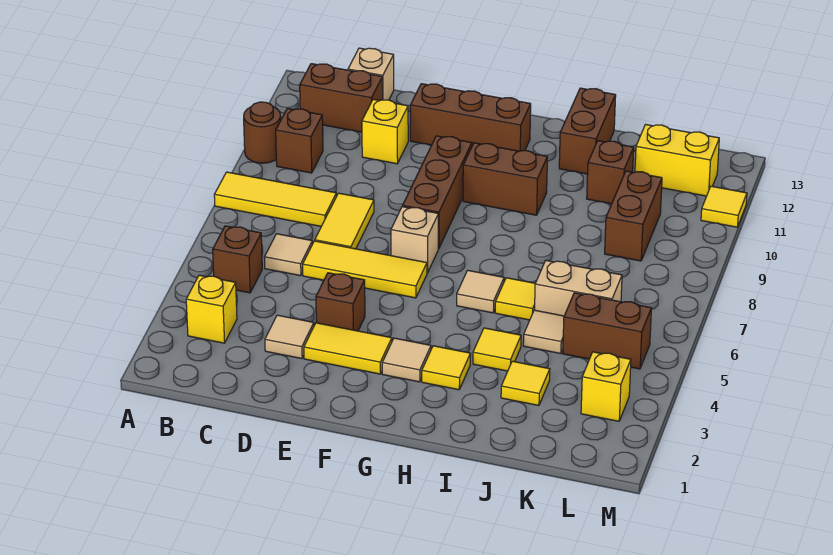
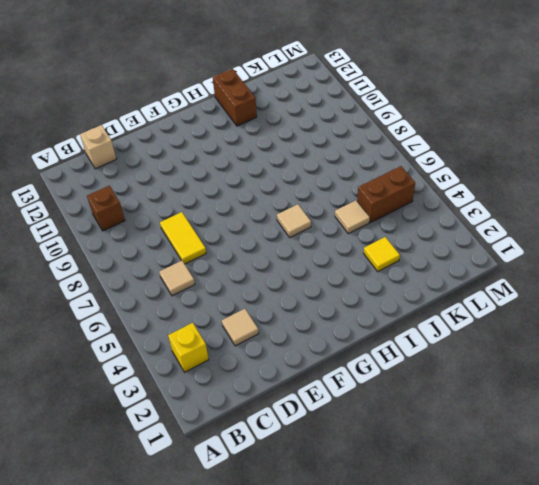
none -> yellow tile A8:C8 level 1
none -> brown round brick A10 level 1
none -> brown brick B5 level 1
none -> brown brick B12:C12 level 1

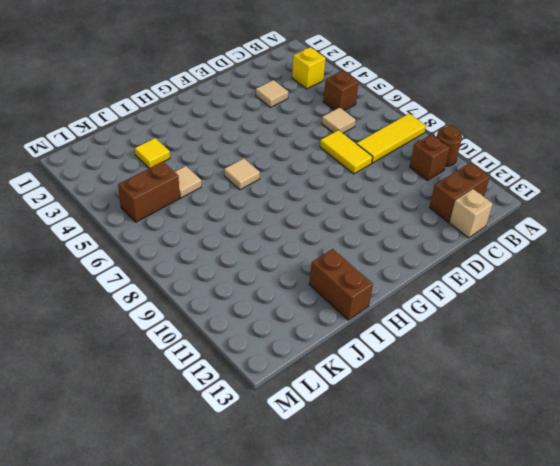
none -> yellow tile D6:F6 level 1
none -> yellow brick D11 level 1
none -> yellow tile E3:F3 level 1
none -> brown brick E4 level 1

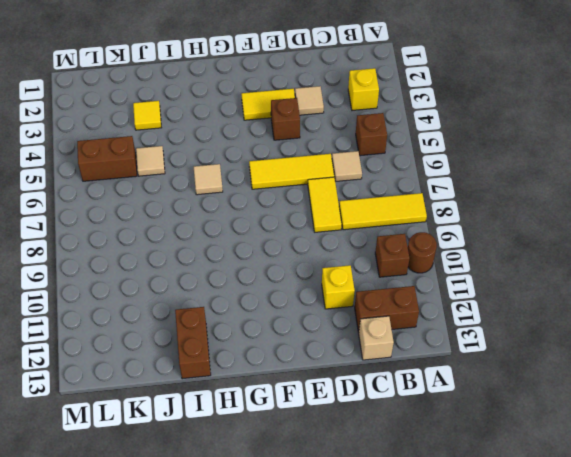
none -> brown brick E12:G12 level 1
none -> tan brick F7 level 1
none -> brown brick F8:F10 level 1
none -> tan tile G3 level 1

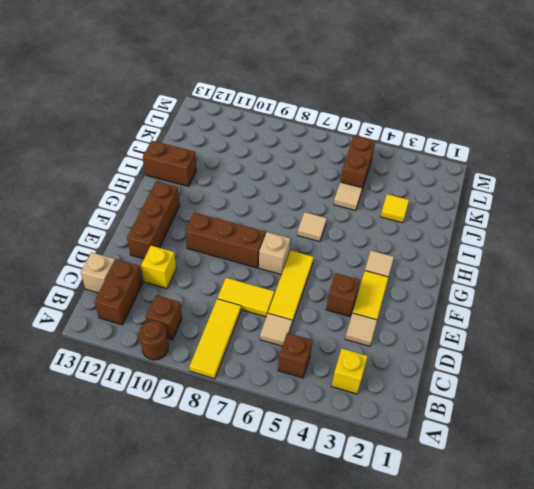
none -> brown brick G10:H10 level 1
none -> yellow tile H3 level 1
none -> yellow tile I4 level 1
none -> yellow tile I6 level 1

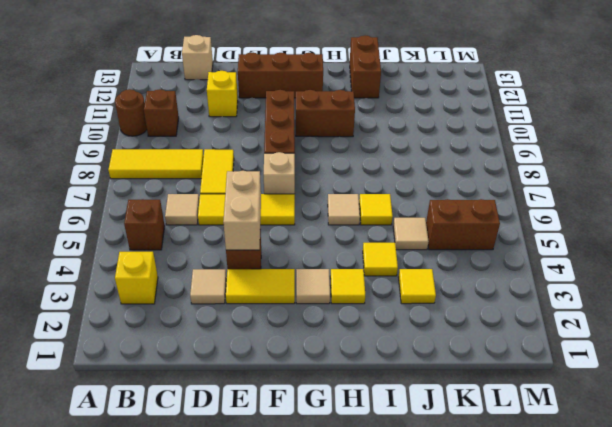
tan brick E4:E5 level 2 -> tan brick J6:K6 level 1
none -> brown brick B12:C12 level 1
none -> brown brick J11 level 1
none -> brown brick K9:K10 level 1
none -> yellow brick K12:L12 level 1

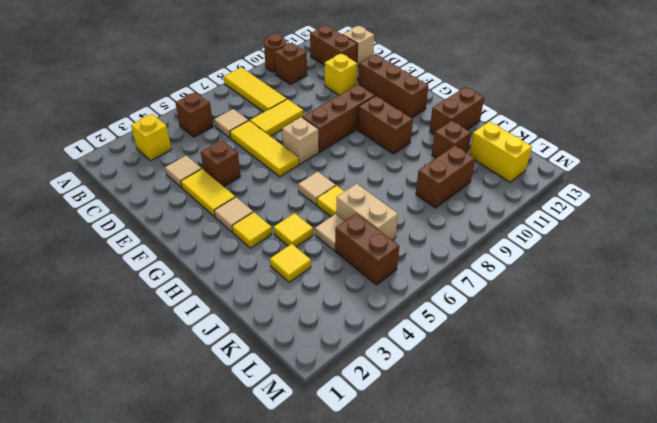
none -> yellow brick L3 level 1
none -> yellow tile M11 level 1

